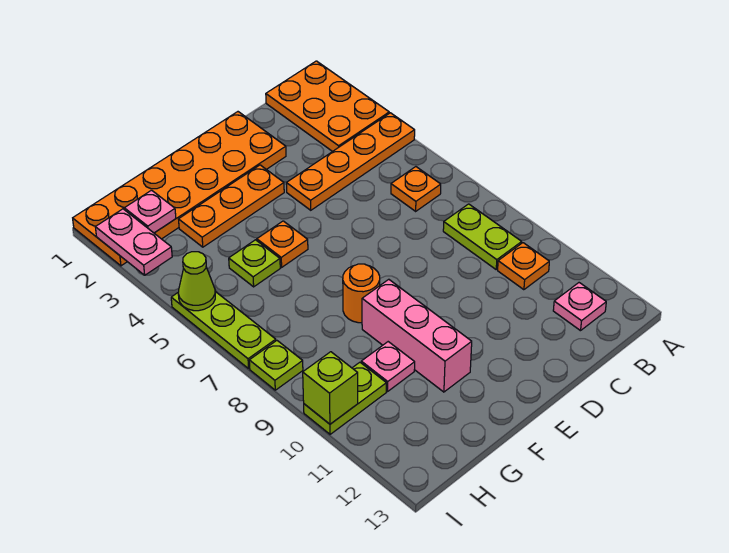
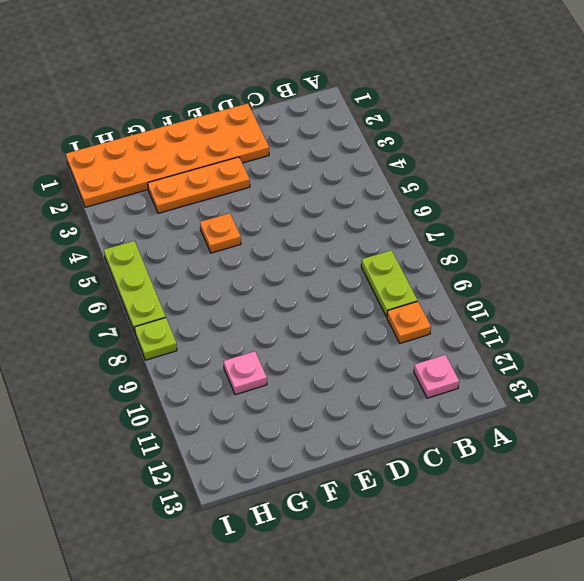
none -> orange plate A1:B3 level 1
none -> orange plate A4:D4 level 1
none -> orange plate B6 level 1

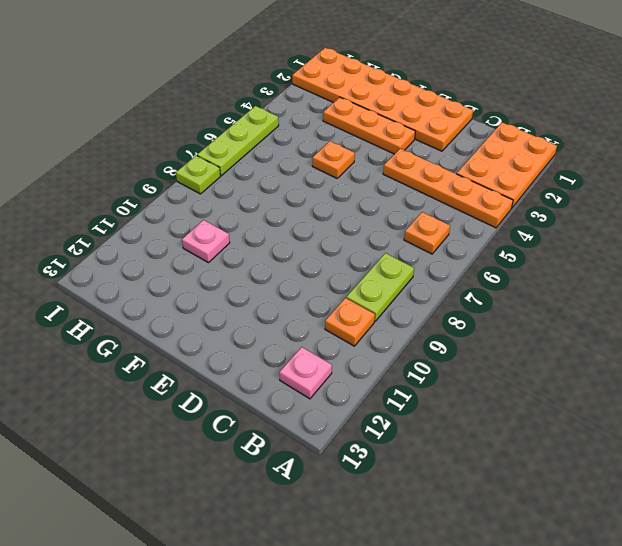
none -> orange round brick F8 level 1
none -> pink brick F9:F11 level 1
none -> lime plate G5 level 1

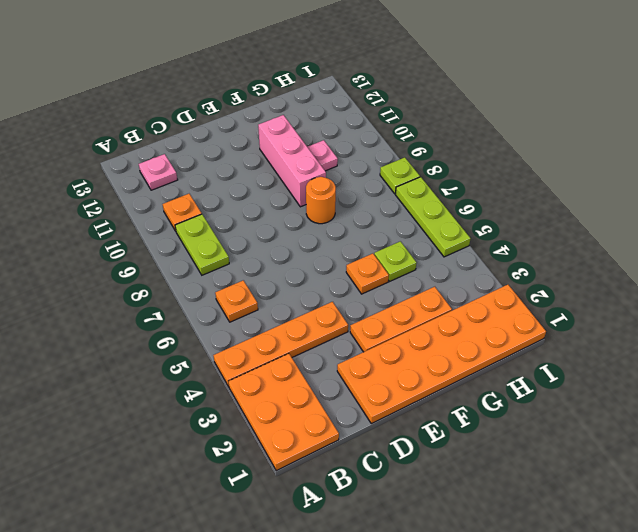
none -> lime plate H10:I10 level 1
none -> pink plate H2 level 2
none -> pink plate I2:I3 level 2

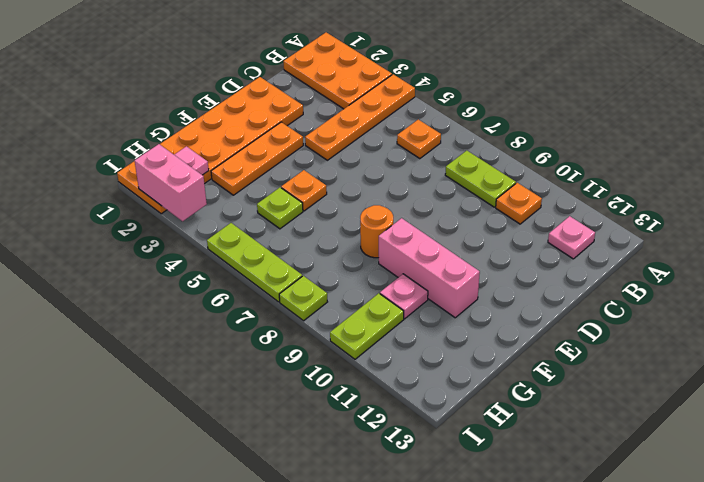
pink brick I2:I3 level 2 -> pink plate I2:I3 level 2
none -> lime cone I5 level 2
none -> lime brick I10 level 2

